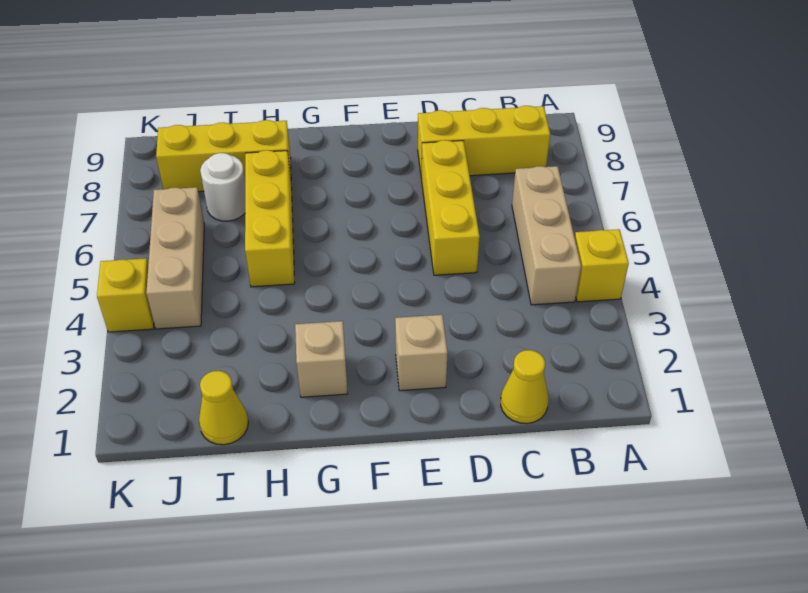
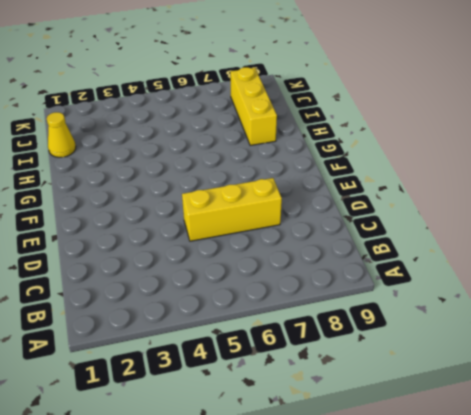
none -> yellow brick A4 level 1
none -> tan brick B4:B6 level 1
none -> yellow brick B8:D8 level 1

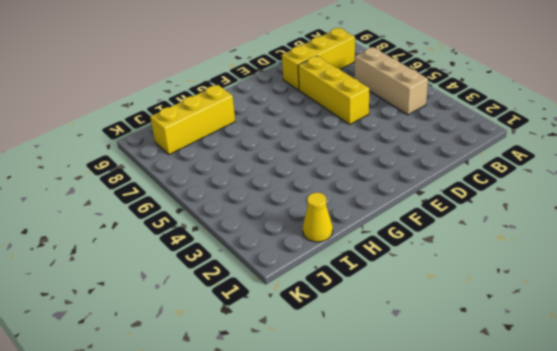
none -> yellow brick A4 level 1
none -> yellow cone C1 level 1
none -> tan brick E2 level 1

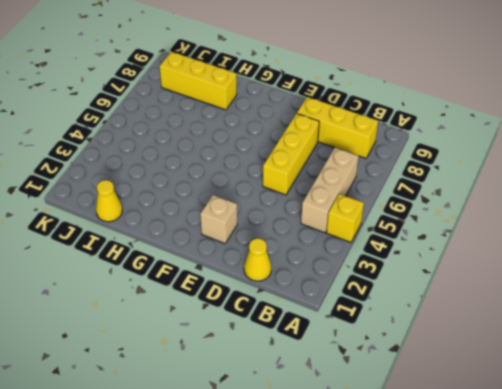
none -> tan brick G2 level 1
none -> yellow brick H5:H7 level 1
none -> white round brick I7 level 1

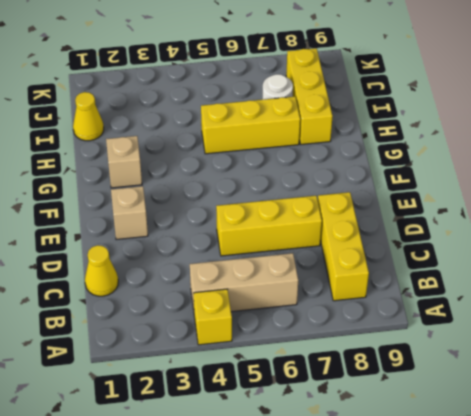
none -> tan brick J4:J6 level 1
none -> yellow brick K4 level 1

